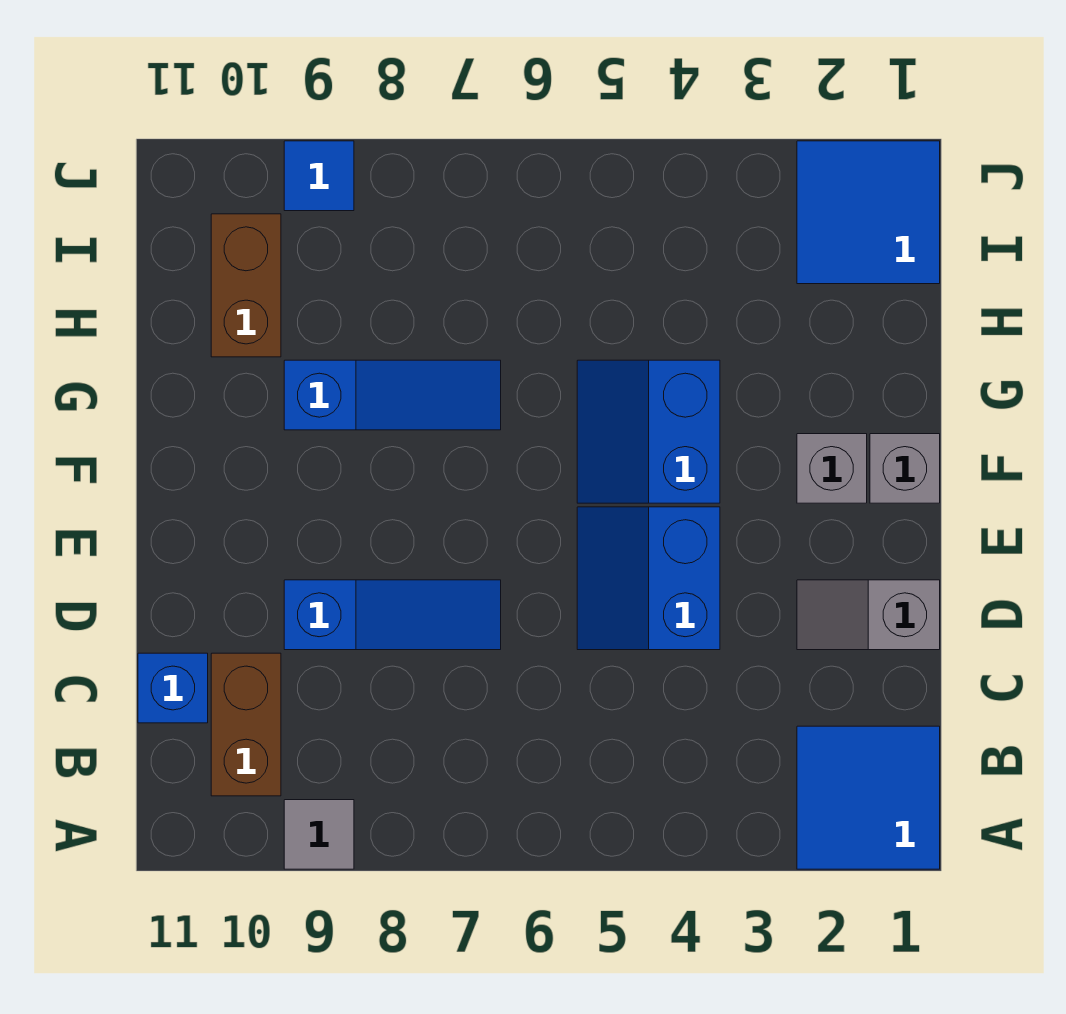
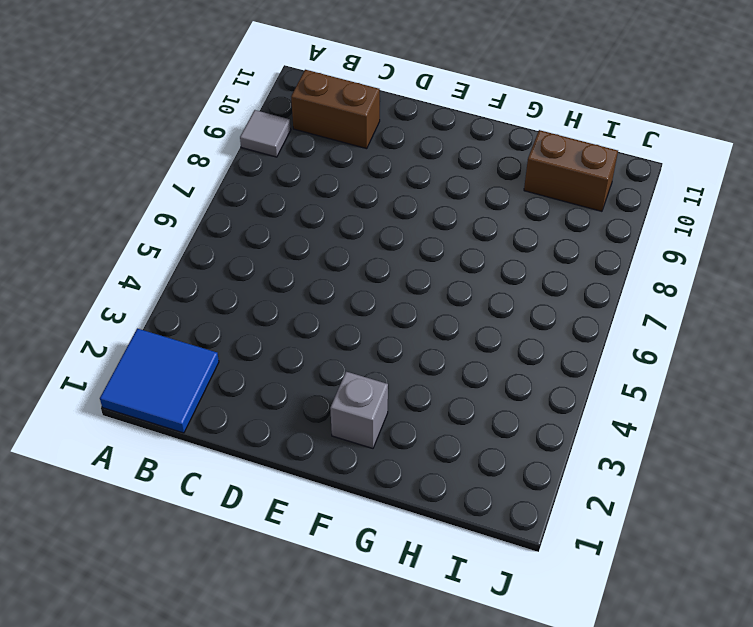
none -> blue brick C11 level 1
none -> grey slope D1:D2 level 1 top 1
none -> blue slope D4:E5 level 1 top 4

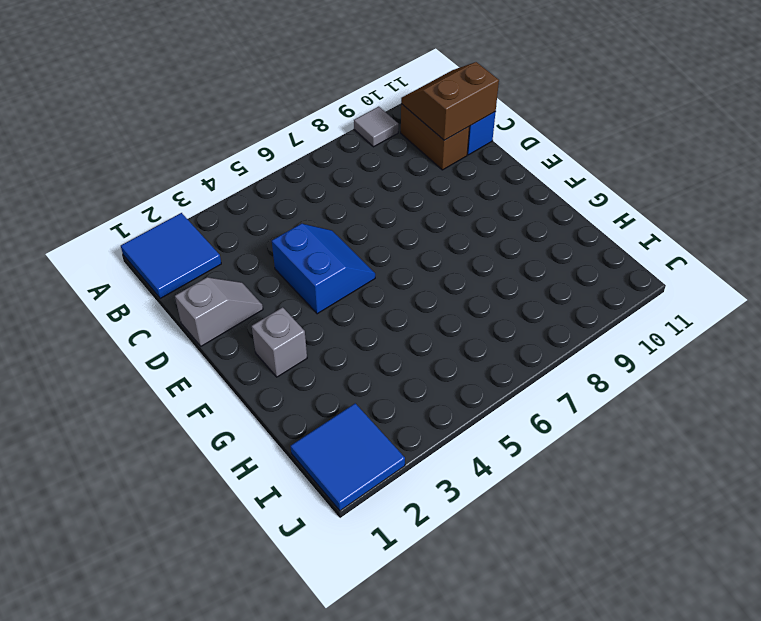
brown slope B10:C11 level 2 top C -> none
none -> blue slope D7:D9 level 1 top 9
none -> grey brick F1 level 1
none -> blue slope F4:G5 level 1 top 4

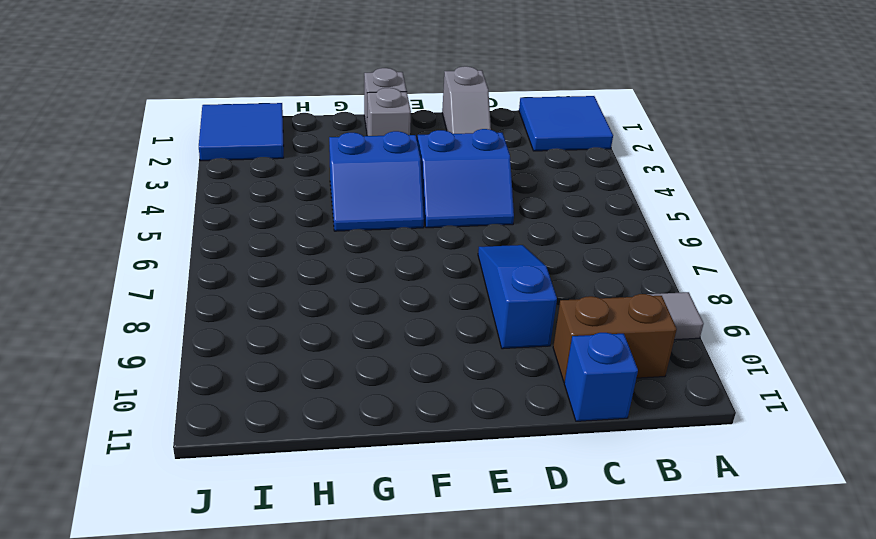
none -> blue slope G7:G9 level 1 top 9
none -> brown brick H10:I10 level 1
none -> blue tile J9 level 1

